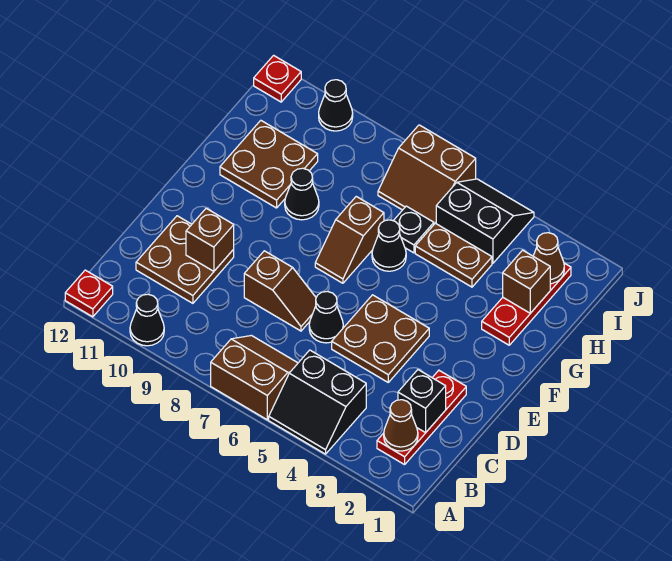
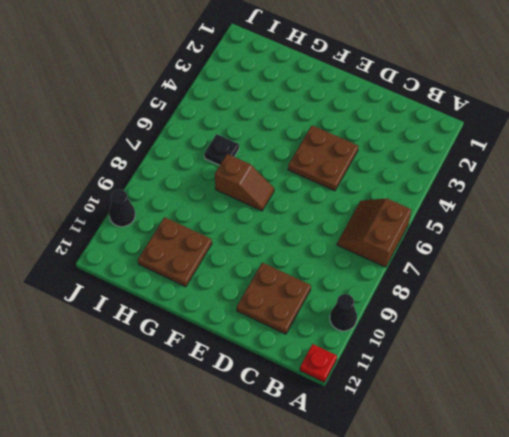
none -> black slope A4:B5 level 1 top B
none -> red plate B2:D2 level 1
none -> black cone D6 level 1

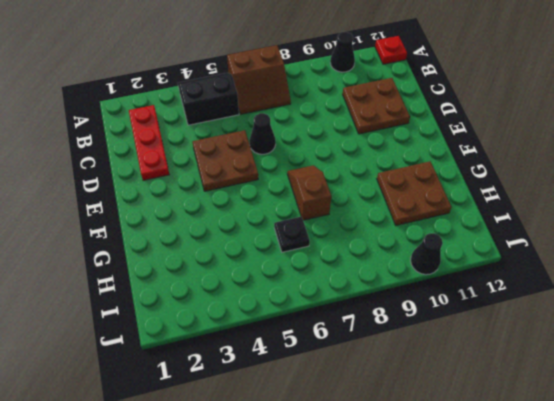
none -> brown slope D7:D8 level 1 top 8
none -> red plate G2:I2 level 1
none -> black cone G6 level 1

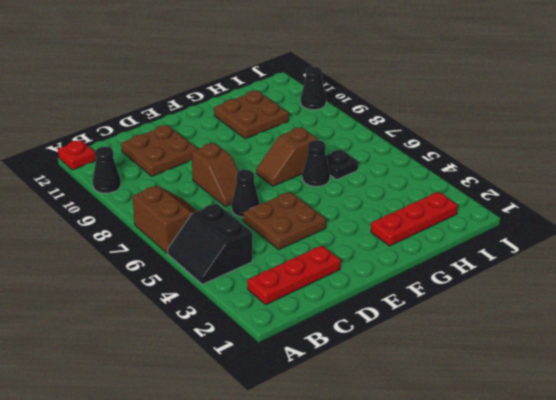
none -> black cone G9 level 1
none -> brown plate H4:H5 level 1
none -> black slope I4:J5 level 1 top I

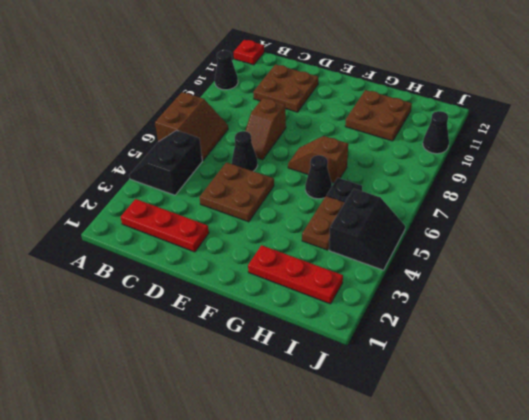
none -> black cone G9 level 1
none -> brown slope I6:J7 level 1 top J
none -> red plate J12 level 1

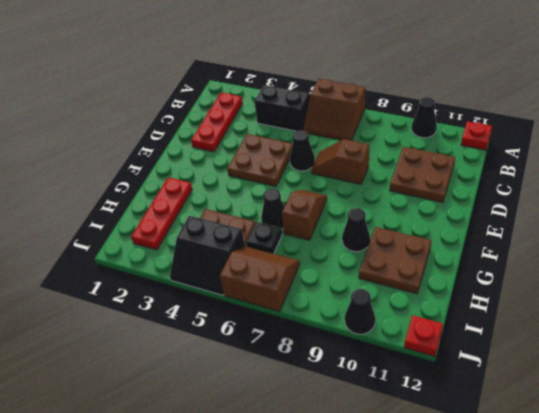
none -> brown cone B2 level 2
none -> black brick C2 level 2
none -> brown brick D10 level 2

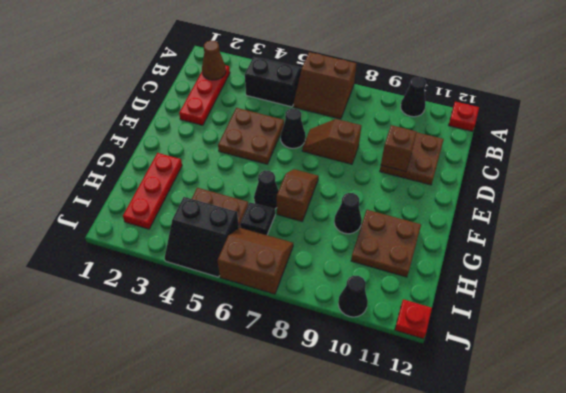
none -> black brick C2 level 2
none -> brown brick H2 level 2
none -> brown cone I2 level 2

